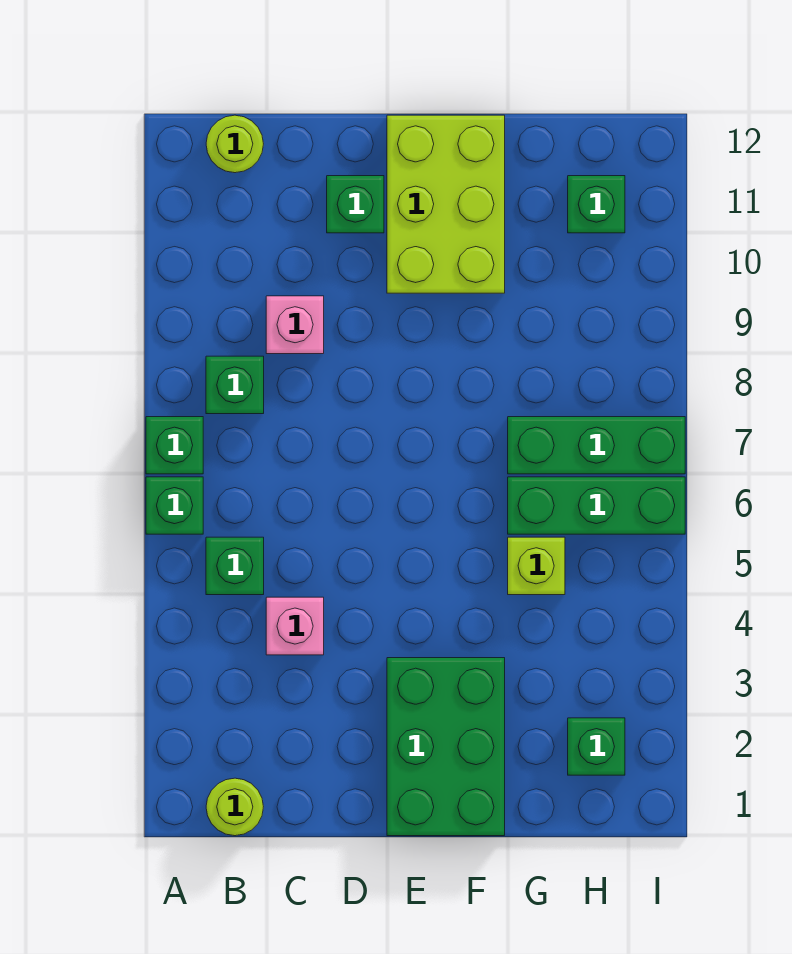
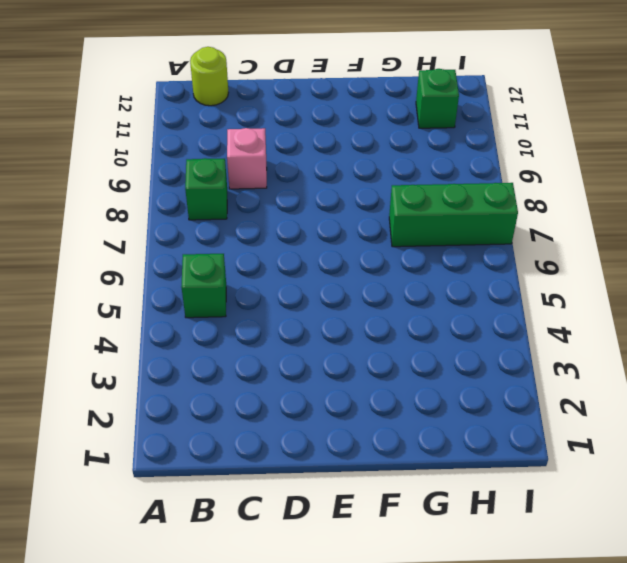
none -> green brick A6 level 1
none -> green brick A7 level 1
none -> lime round brick B1 level 1

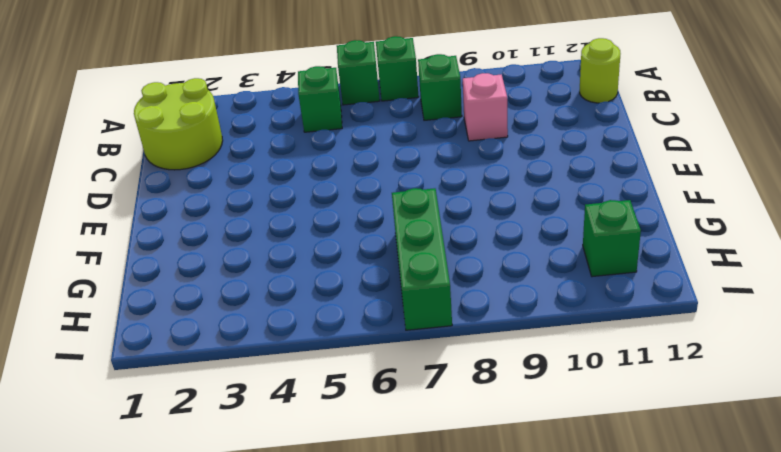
lime round brick B1:C2 level 1 -> lime round brick B1 level 1
none -> pink brick C4 level 1
none -> green brick D11 level 1
none -> green brick E1:F3 level 1

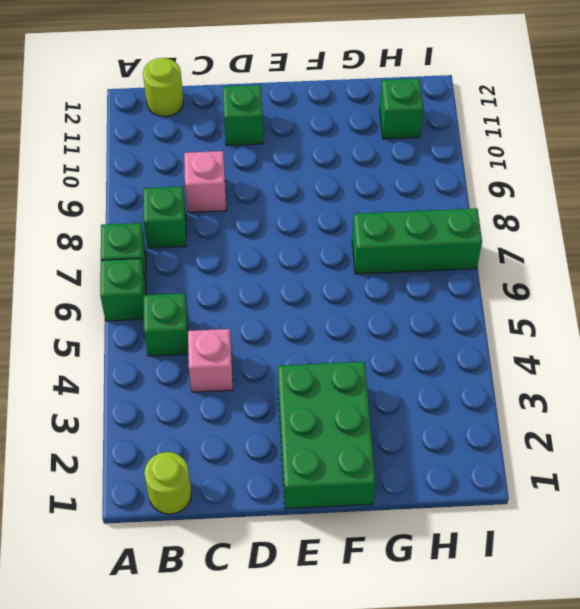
none -> lime brick E10:F12 level 1
none -> lime brick G5 level 1
none -> green brick G6:I6 level 1

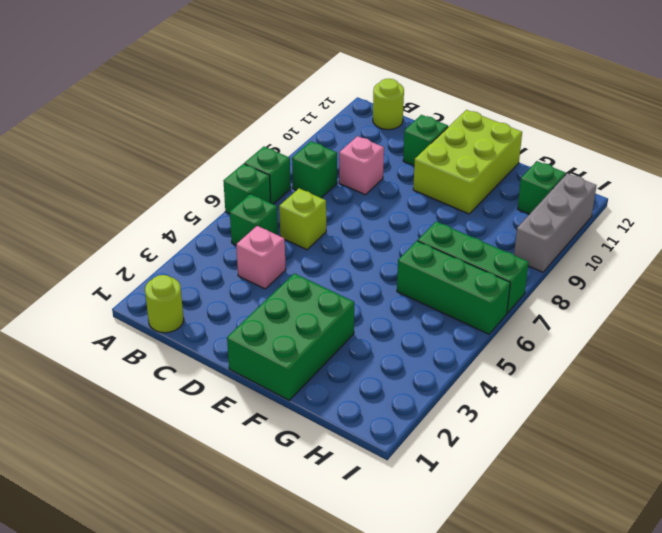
lime brick C6 level 1 -> lime brick G5 level 1
grey brick I9:I11 level 1 -> none
none -> green brick H2 level 1

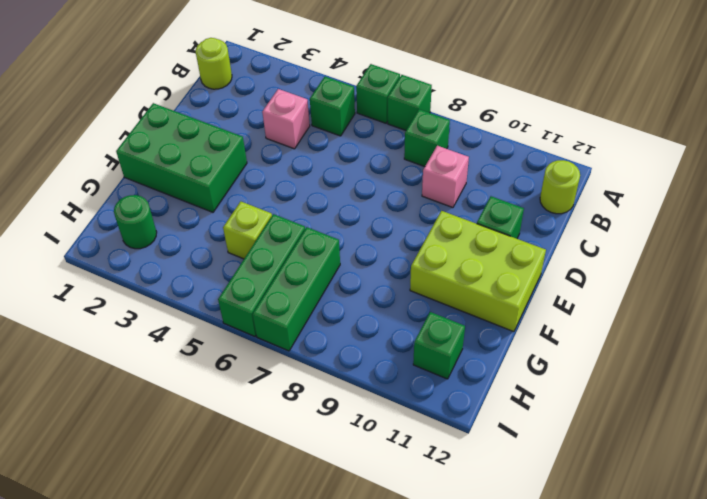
green round brick H2 level 1 -> green brick H2 level 1

